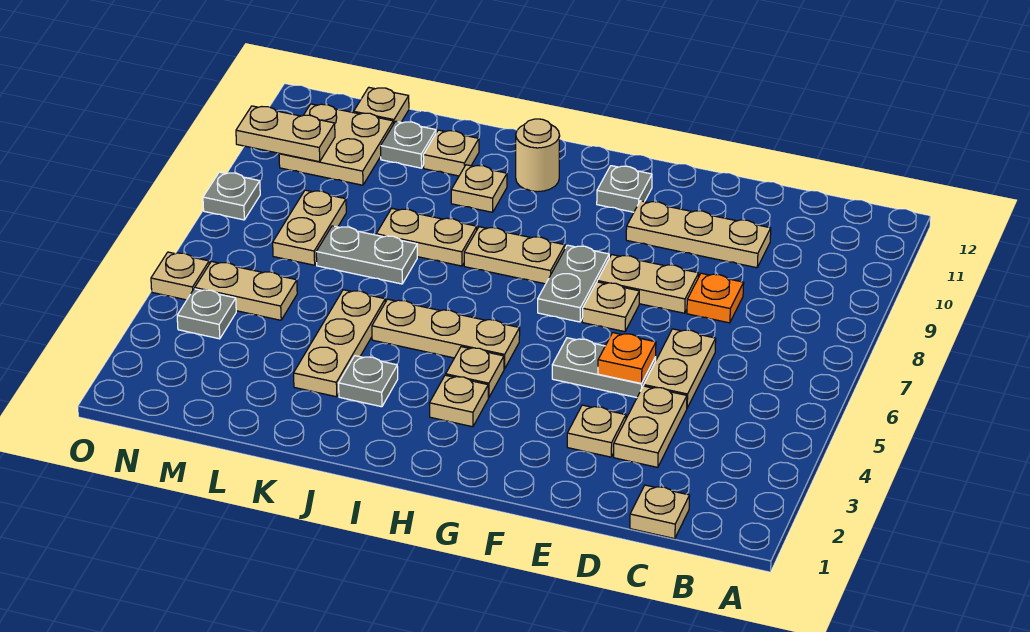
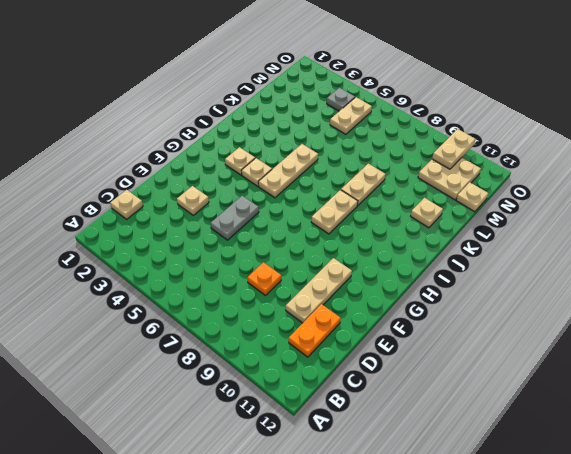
orange plate C11:D11 level 1 -> none
none -> tan plate D3:D4 level 1
none -> tan plate D5:D6 level 1
none -> tan plate E8:F8 level 1
none -> tan plate F7 level 1

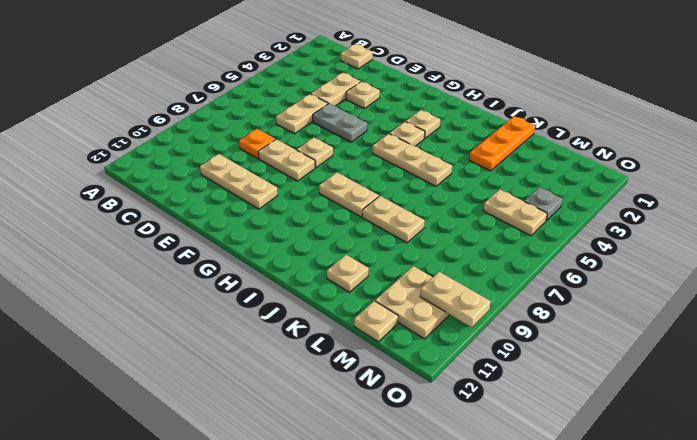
orange plate K1:K3 level 1 -> tan plate K3:K5 level 1
none -> grey plate G7:G8 level 1
none -> grey plate G11 level 1
none -> tan round brick I11 level 1
none -> grey plate J3 level 1

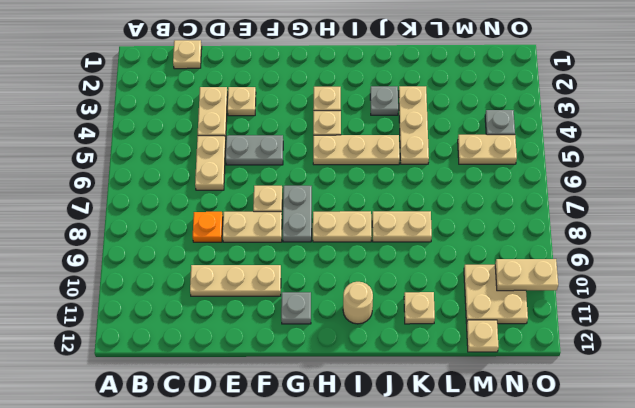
none -> tan plate J10 level 1
none -> grey plate K7:L7 level 1
none -> grey plate L11 level 1
none -> tan plate M7:M8 level 1

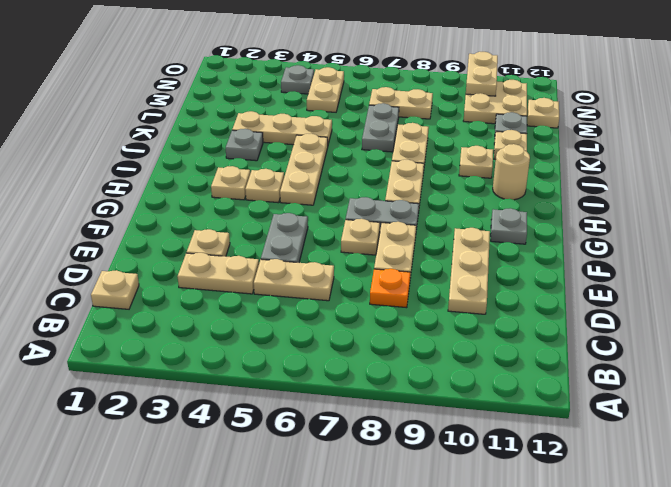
none -> tan plate O5 level 1
none -> grey plate O8 level 1
none -> orange plate E5 level 2

